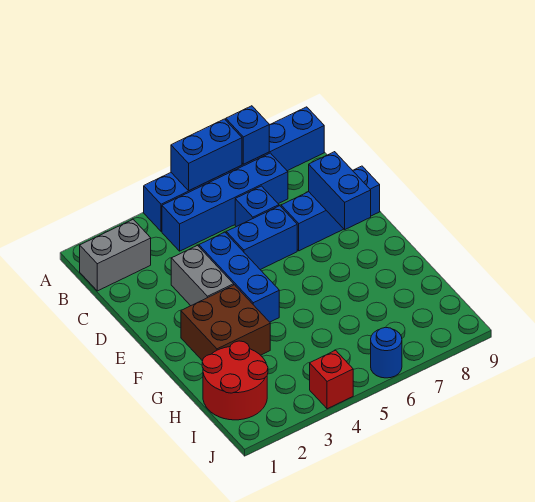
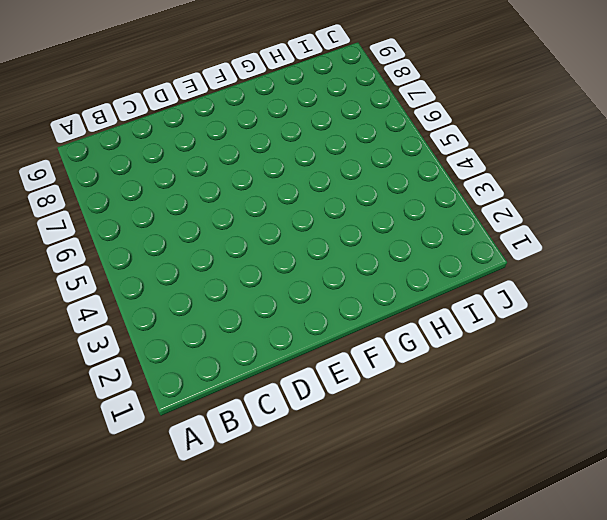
none -> blue brick A4:A9 level 1
none -> grey brick B1:B2 level 1
none -> blue brick B4:B7 level 1

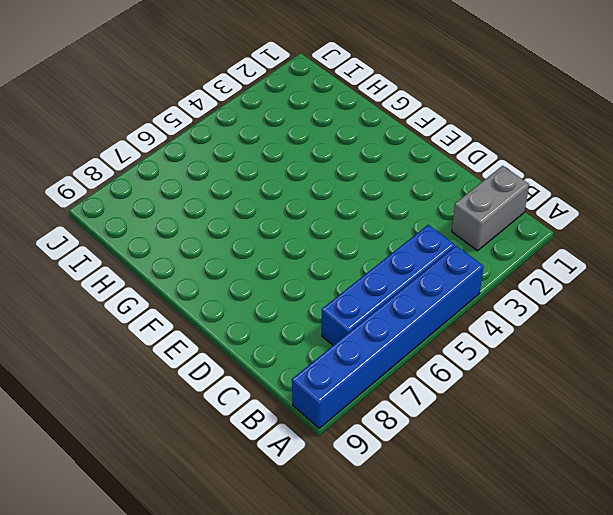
none -> blue brick C6 level 1
none -> grey brick D3:E3 level 1
none -> blue brick D4:F4 level 1

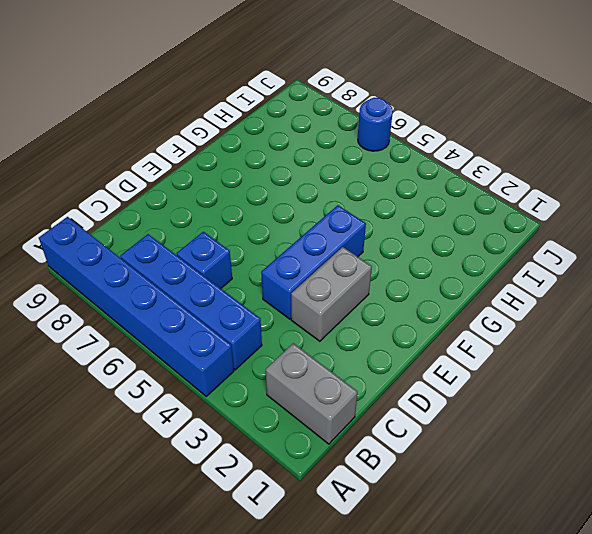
none -> blue brick D5:D6 level 1
none -> blue brick D7:D9 level 1
none -> brown brick F2:G3 level 1

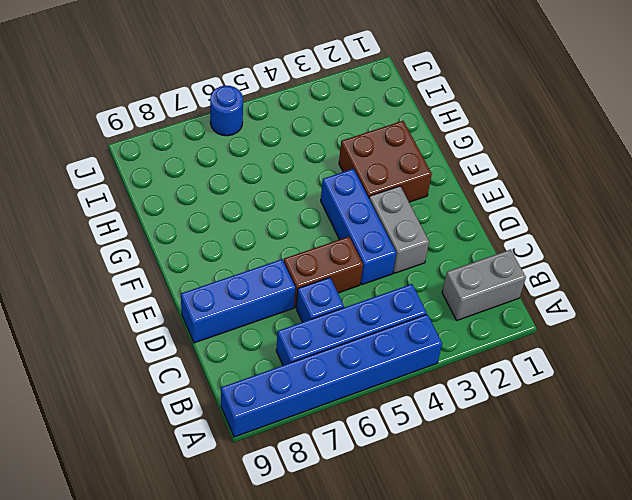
brown brick D5:D6 level 1 -> blue brick D5:D6 level 1
none -> red round brick H1:I2 level 1
none -> red brick J4 level 1
none -> blue brick A5:A6 level 2

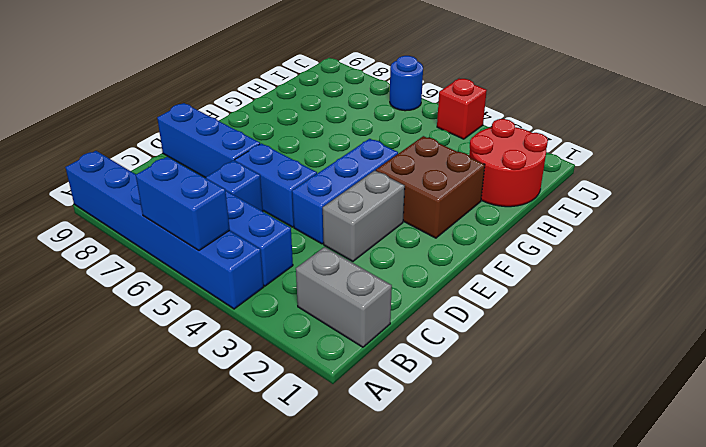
none -> blue brick A7 level 2
none -> blue brick D8:E8 level 2

